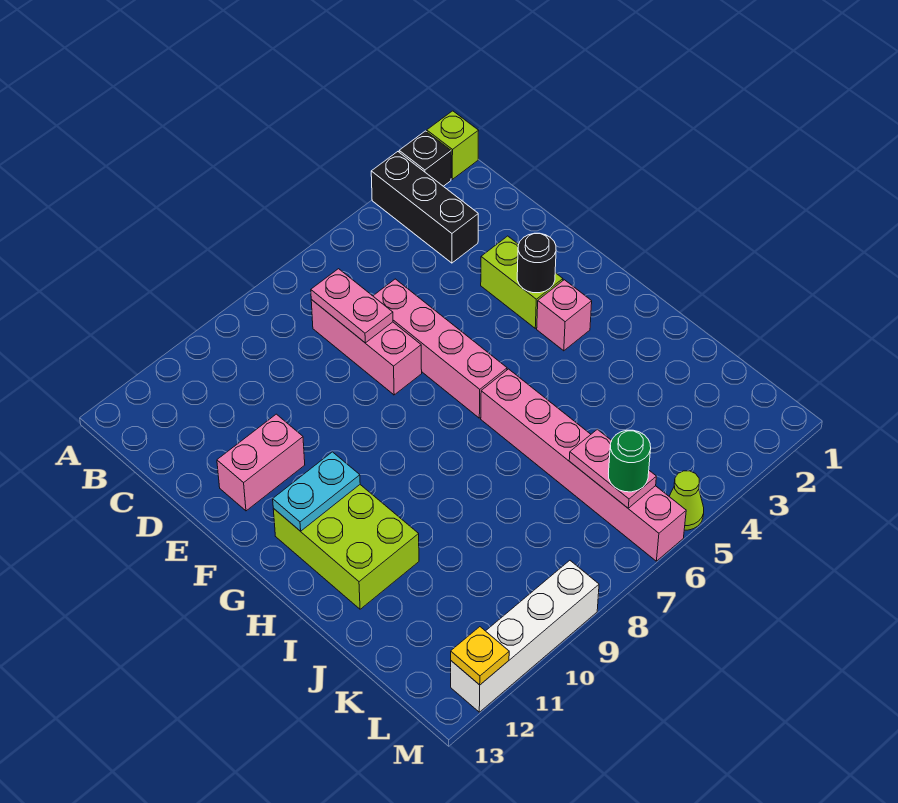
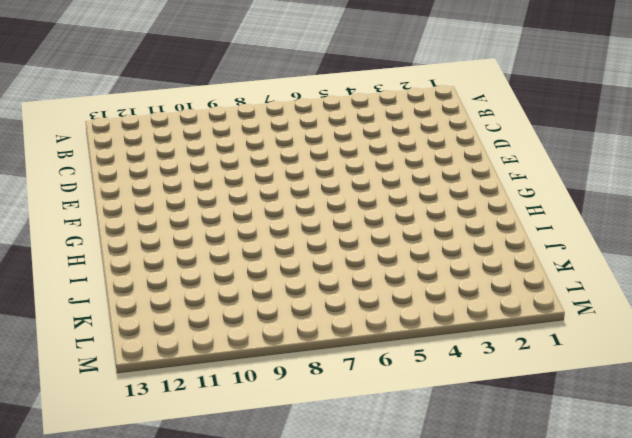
none -> lime brick A1 level 1
none -> black brick A2 level 1
none -> black brick A3:C3 level 1

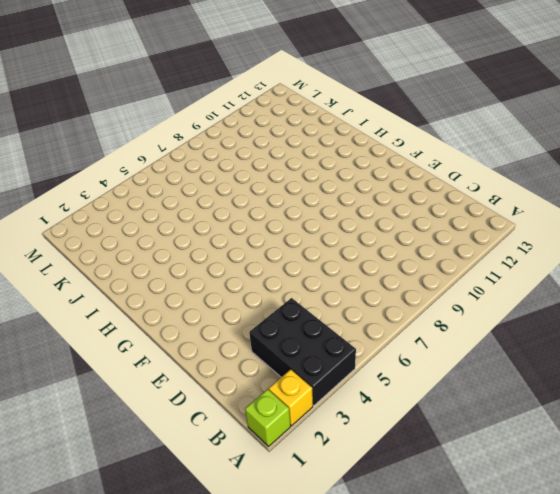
yellow brick A2 level 1 -> black brick A2 level 1
black brick A3:C4 level 1 -> black brick A3:C3 level 1
none -> pink brick C7:E7 level 1
none -> pink brick D6:G6 level 1
none -> lime brick E3:F3 level 1

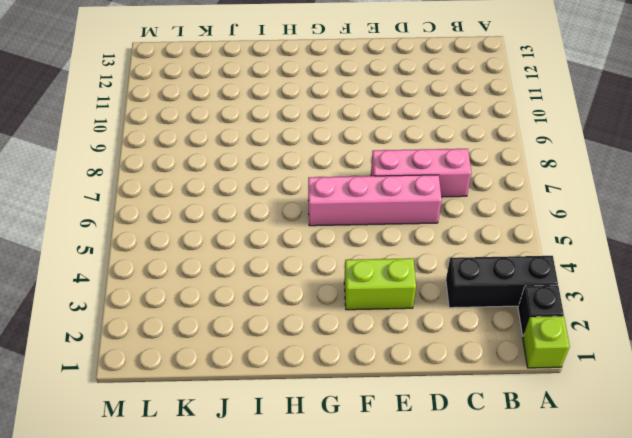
none -> pink brick E11:E12 level 1
none -> pink brick G3 level 1
none -> lime brick G11:I12 level 1

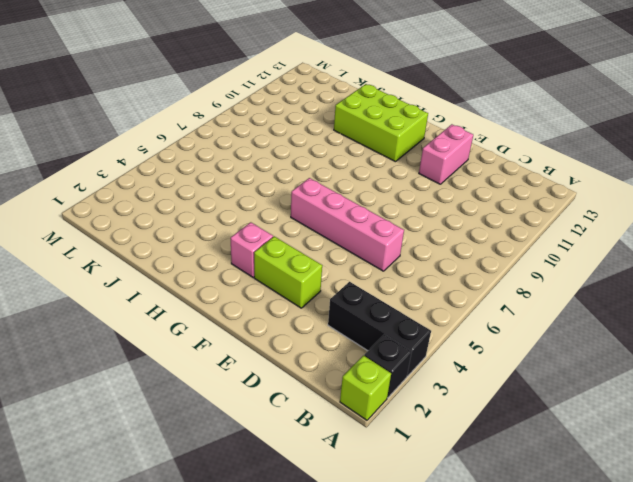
none -> pink brick C7:E7 level 1
none -> pink brick H6:M6 level 1
none -> lime cone M5 level 1

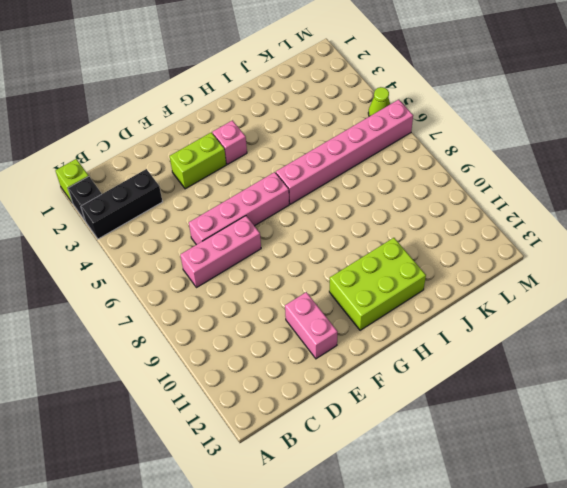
none -> white brick M9:M12 level 1
none -> pink plate C7:D7 level 2
none -> black round brick F3 level 2

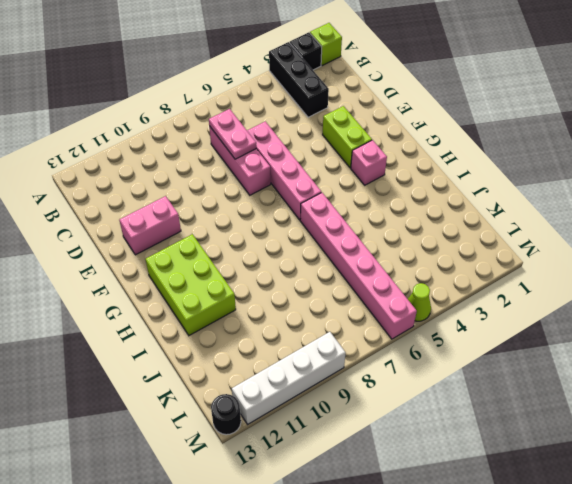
black round brick M13 level 1 -> black round brick F3 level 2
none -> cyan plate G11:G12 level 2
none -> pink plate K6:L6 level 2
none -> yellow plate M12 level 2

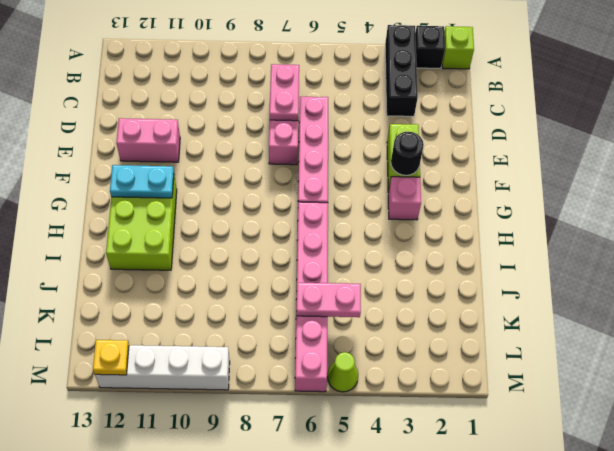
pink plate K5:K6 level 2 -> pink plate K6:L6 level 2
none -> green round brick L6 level 3

